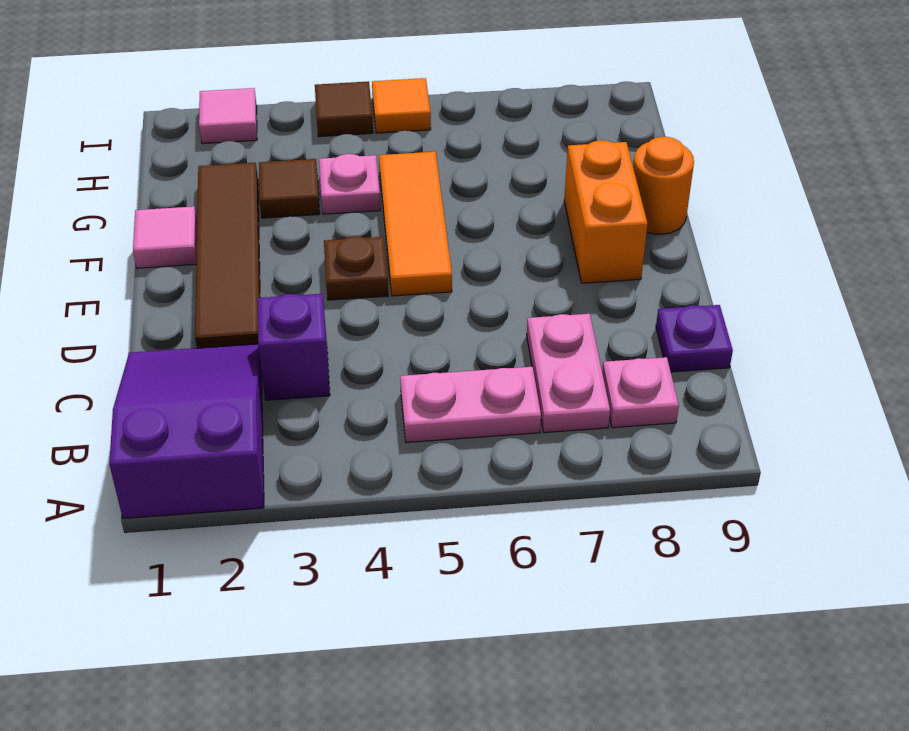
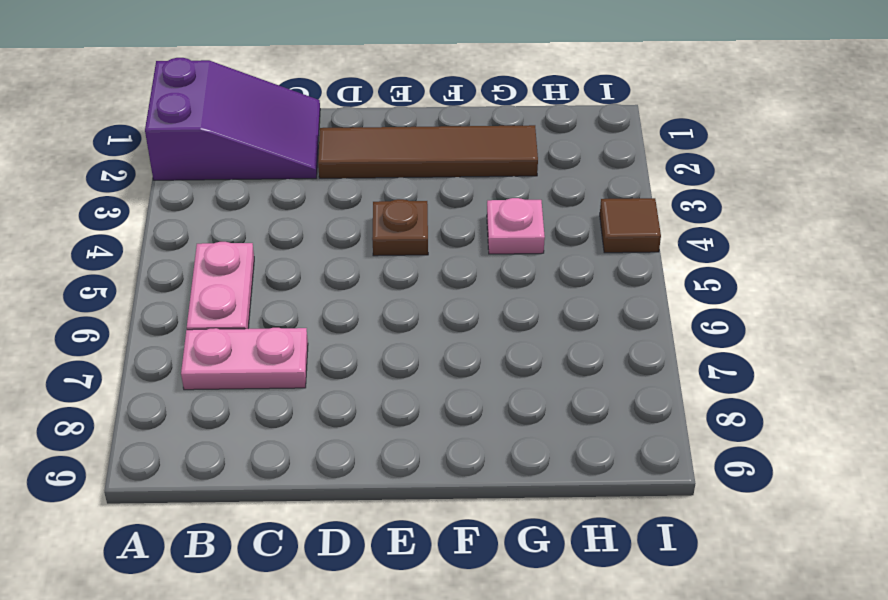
none -> pink plate B8 level 1
none -> purple brick C3 level 1
none -> purple plate C9 level 1

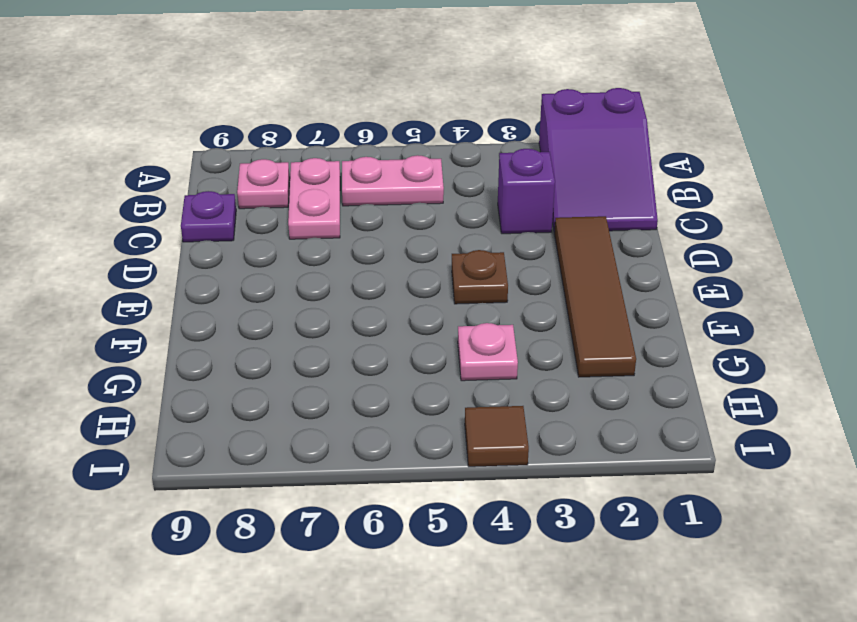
none -> orange tile E5:G5 level 1
none -> orange brick E8:F8 level 1
none -> pink tile F1 level 1

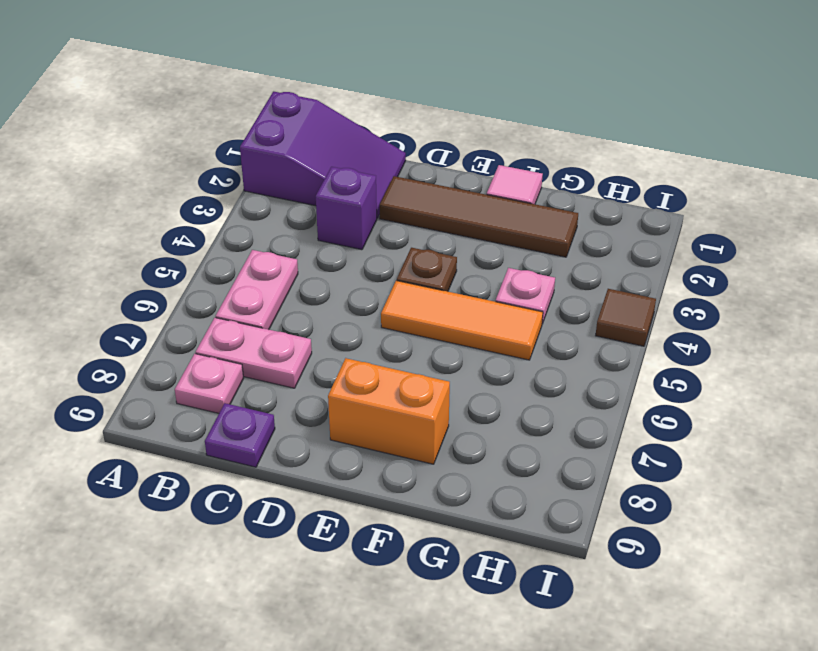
none -> orange round brick F9 level 1
none -> brown tile G3 level 1
none -> pink tile I2 level 1

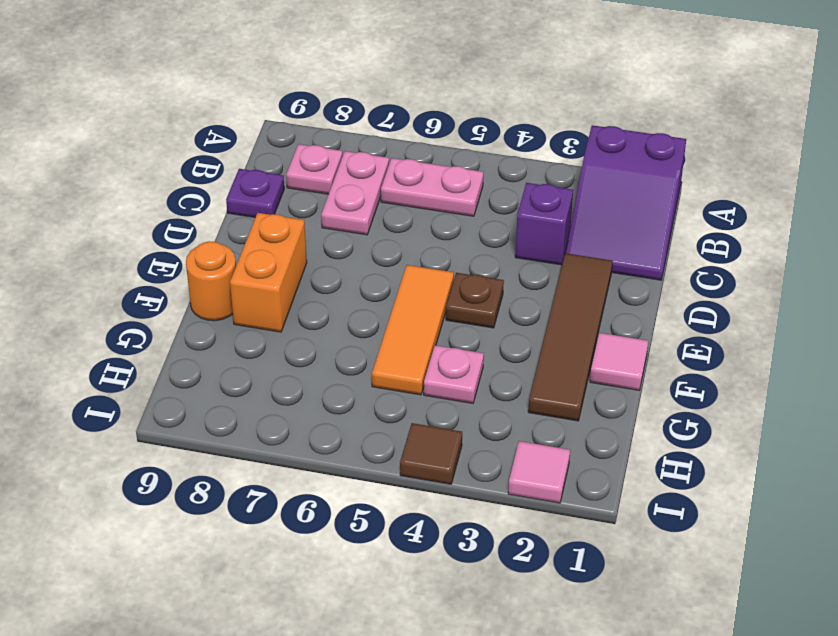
none -> brown tile G3 level 1
none -> orange tile I5 level 1

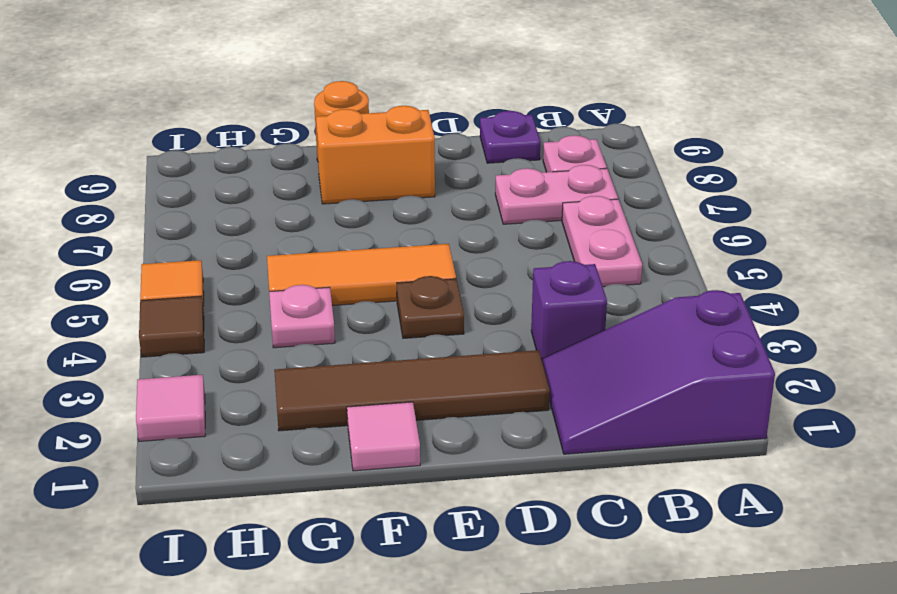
none -> brown tile G3 level 1

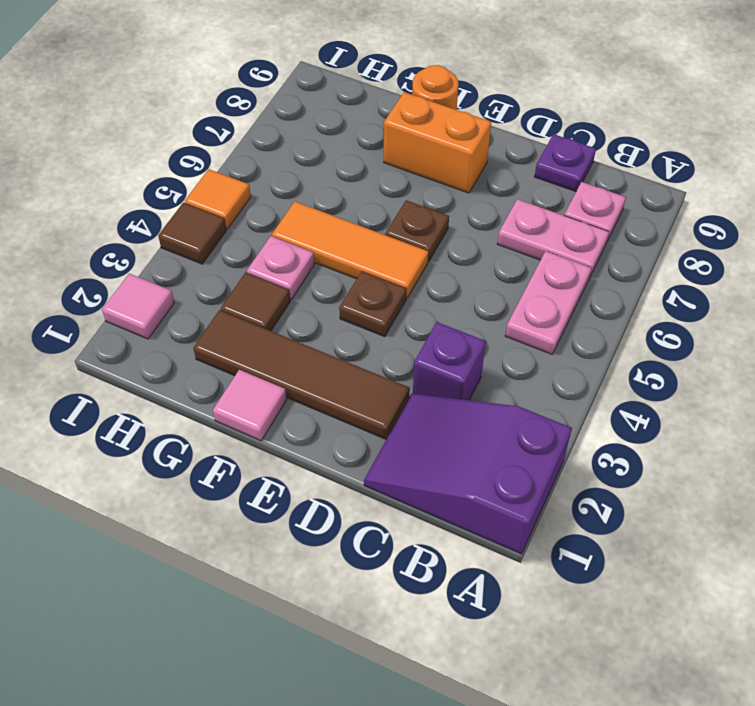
brown plate E6 level 1 -> none

